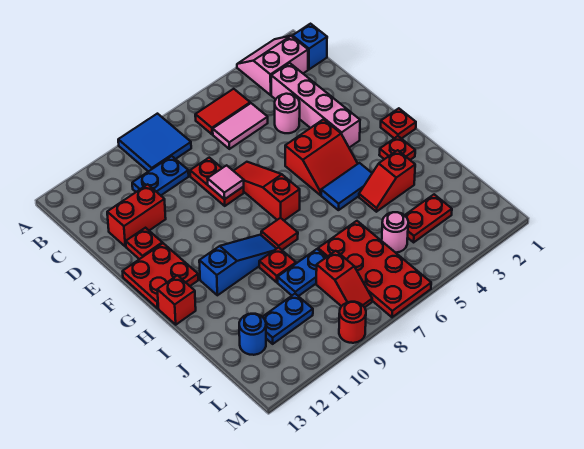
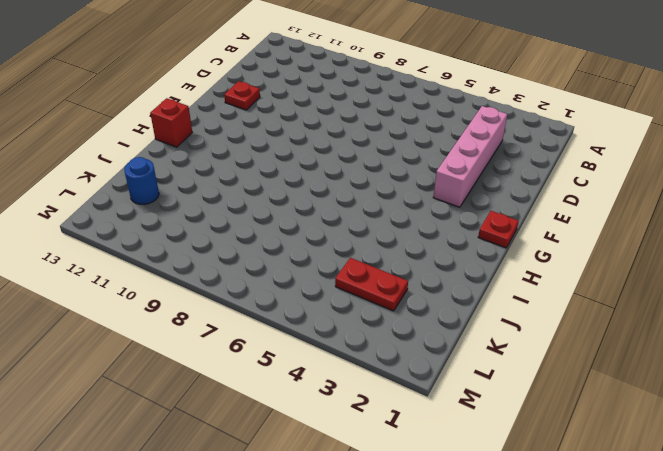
none -> pink slope A2:B3 level 1 top B
none -> blue tile A8:B9 level 1
none -> blue brick B1 level 1
none -> red tile B5:B6 level 1

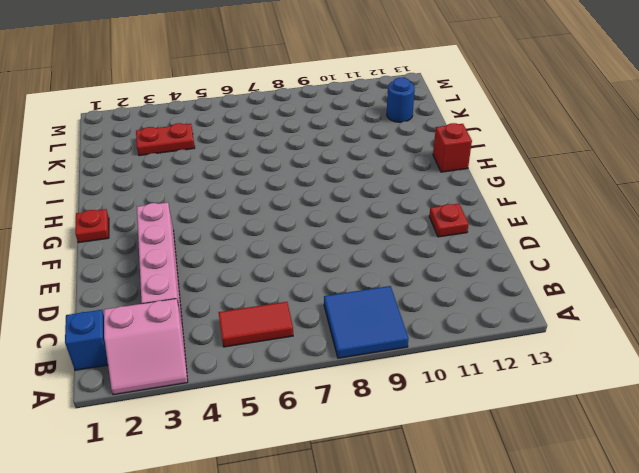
none -> pink tile C5:C6 level 1
none -> blue plate C9:C10 level 1
none -> pink round brick D4 level 1
none -> red plate D8:E8 level 1

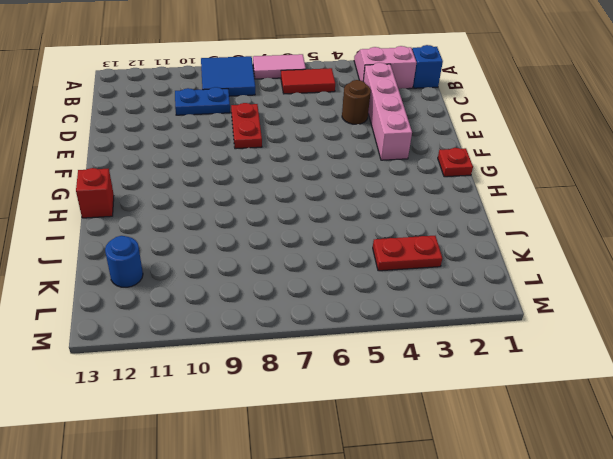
pink tile A6:A7 level 1 -> pink tile C5:C6 level 1
brown round brick D4 level 1 -> pink round brick D4 level 1
none -> red brick D11:D12 level 1
none -> red slope E7:G7 level 1 top G
none -> red plate E12 level 1
none -> red slope F4:G5 level 1 top F

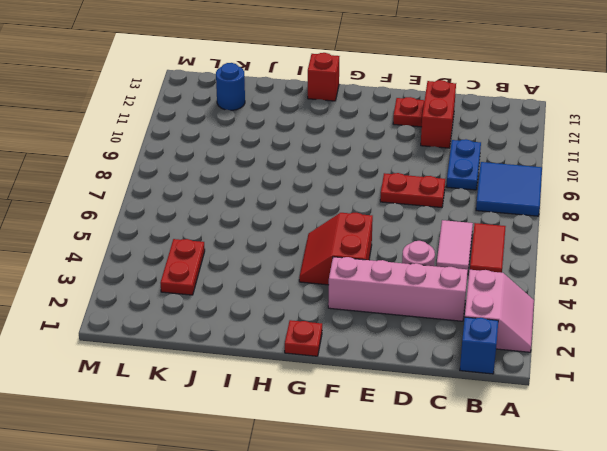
none -> red slope E7:G7 level 1 top G
none -> red plate F12:G13 level 1
none -> red plate H2 level 1
none -> blue tile H4:H5 level 1

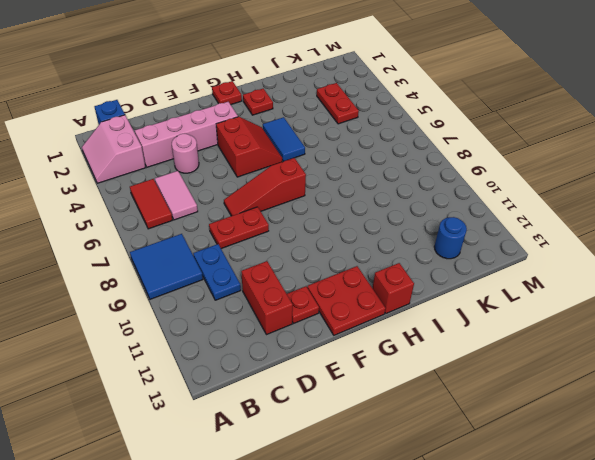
none -> red tile H8 level 1
none -> blue slope H9:H11 level 1 top 11
none -> red slope I3:I4 level 1 top 3
none -> red plate I9 level 1

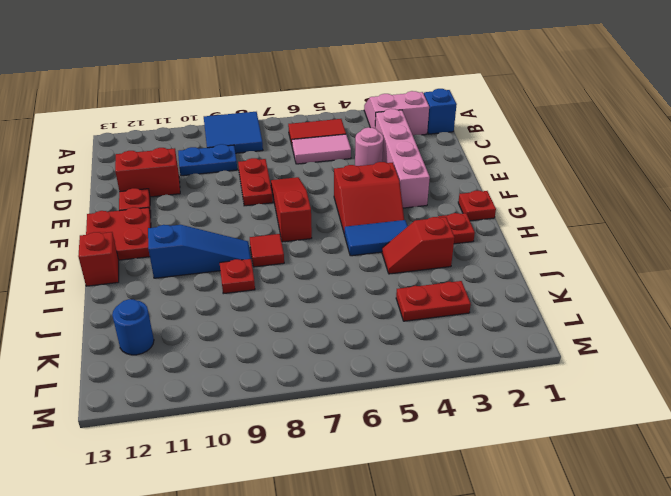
none -> red plate J6:M7 level 1
none -> blue plate J8:J9 level 1
none -> pink round brick K5 level 1
none -> red slope K8:L8 level 1 top K

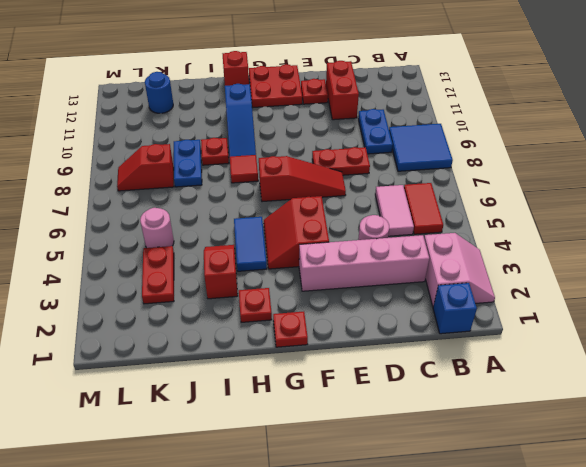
none -> red plate J6:M7 level 1
none -> blue plate K10:K11 level 1
none -> red round brick M9 level 1
none -> pink tile E8 level 2

